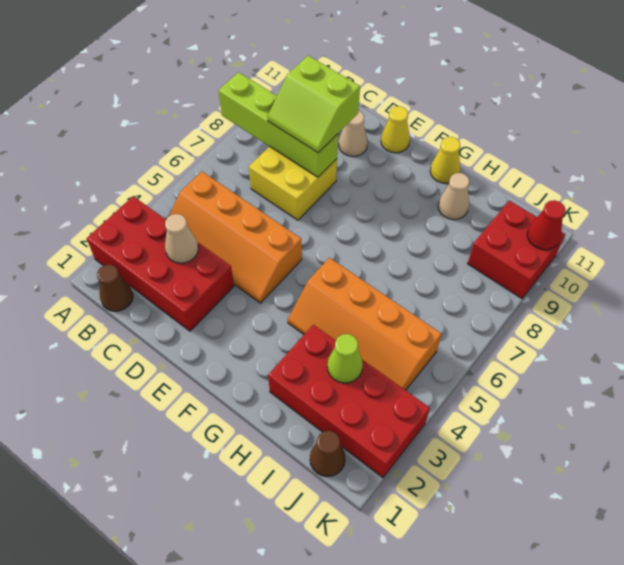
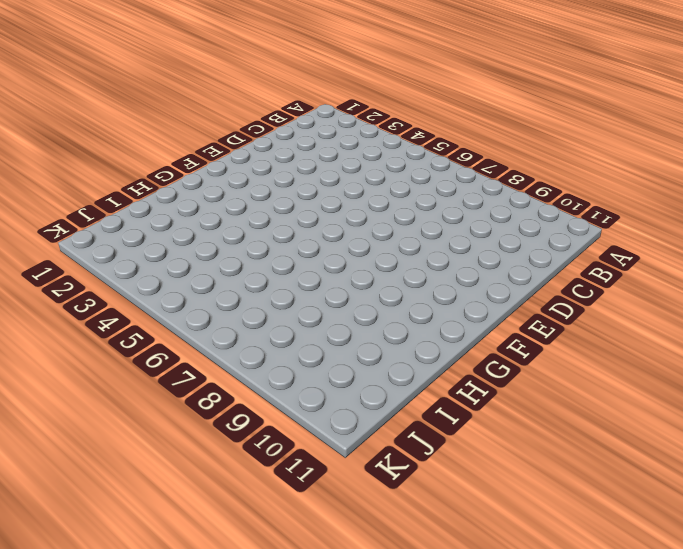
none -> red brick A2:D3 level 1
none -> brown cone B1 level 1
none -> orange slope B4:E5 level 1 top 5

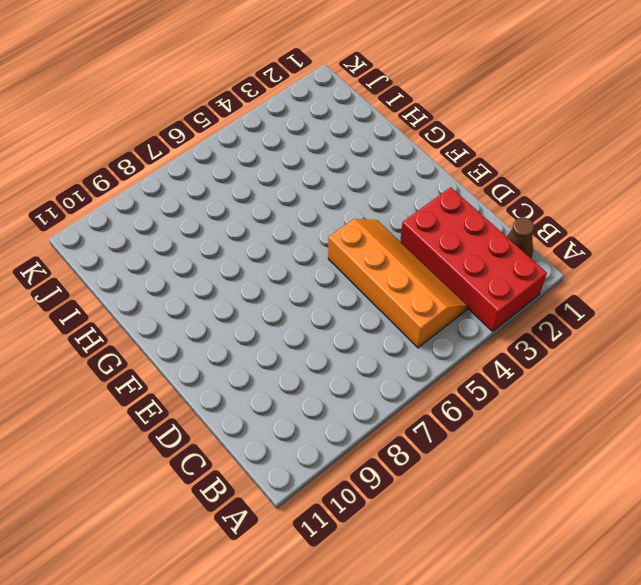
none -> yellow brick C7:D8 level 1
none -> tan cone D10 level 1
none -> yellow cone E11 level 1

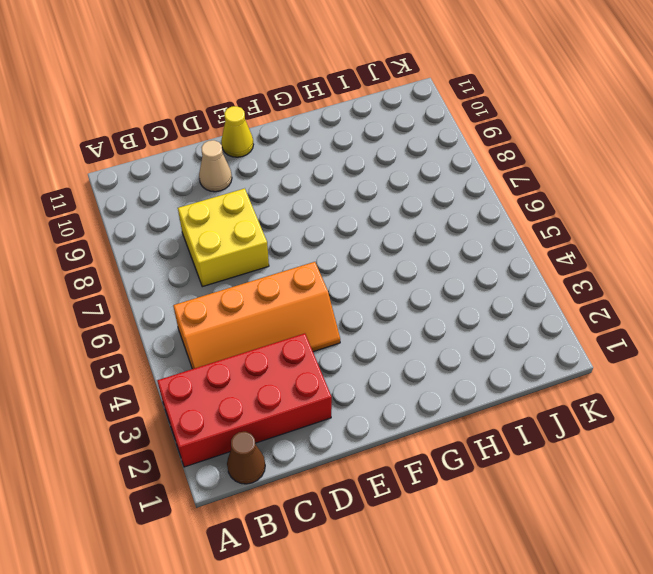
none -> orange slope G4:J5 level 1 top 5
none -> yellow cone G11 level 1
none -> red brick H2:K3 level 1

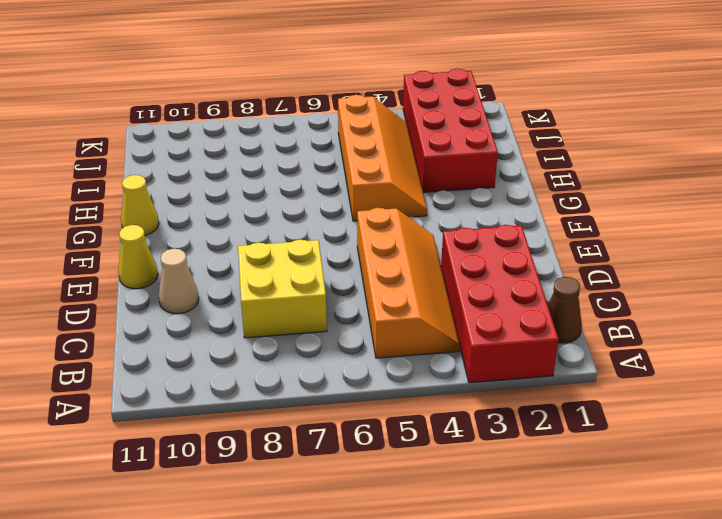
none -> tan cone H10 level 1
none -> brown cone J1 level 1
none -> red brick J9:K10 level 1

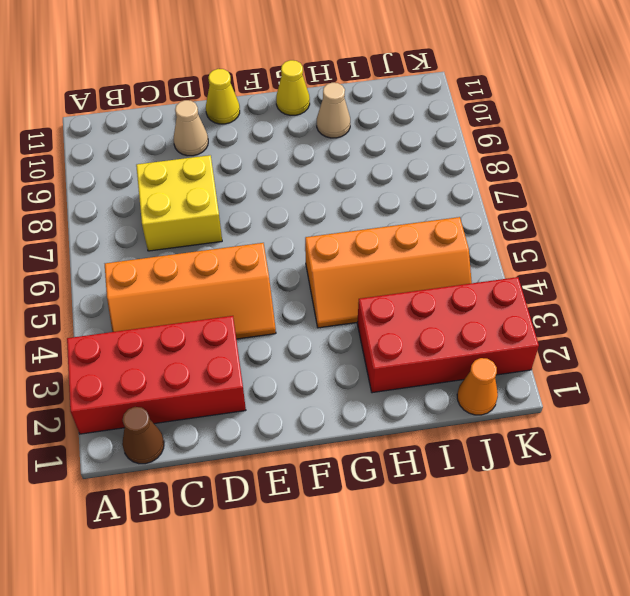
orange cone J1 level 1 -> brown cone J1 level 1
none -> red brick J9:K10 level 1
none -> lime brick A8:D8 level 2
none -> tan cone C3 level 2

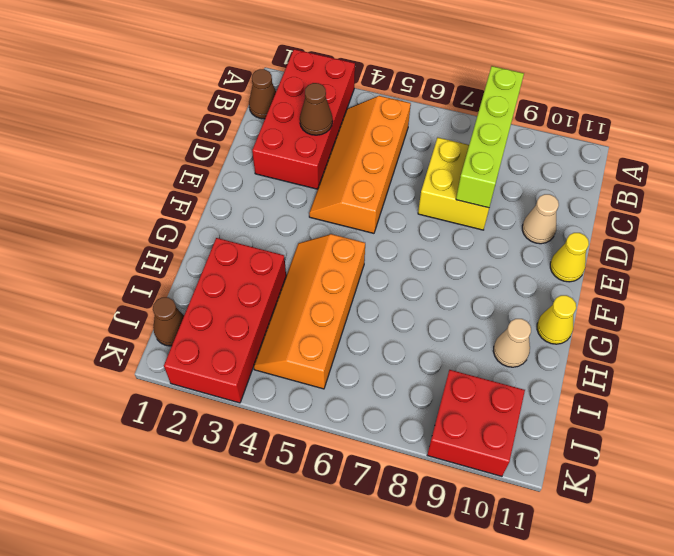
brown cone C3 level 2 -> tan cone C3 level 2
none -> lime cone I3 level 2
none -> red cone K10 level 2
none -> lime slope C8:D9 level 3 top 9

